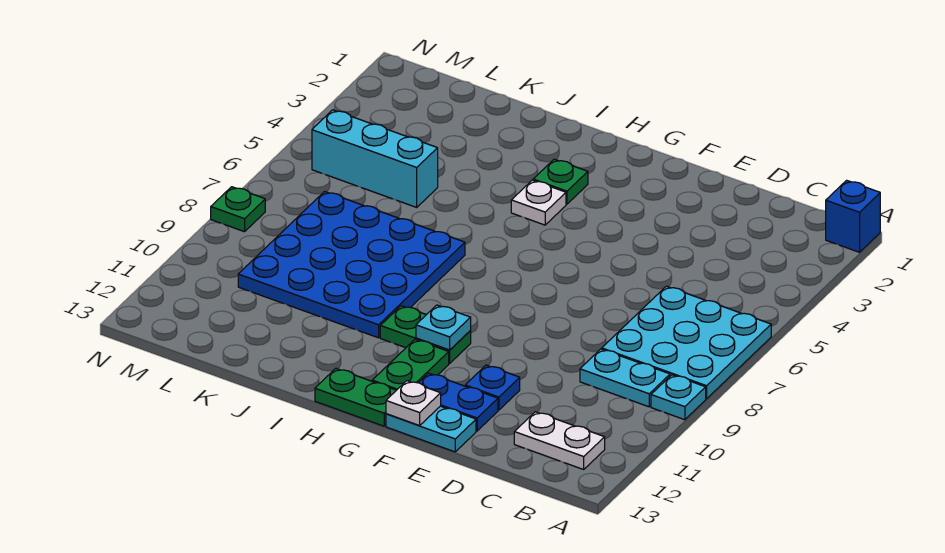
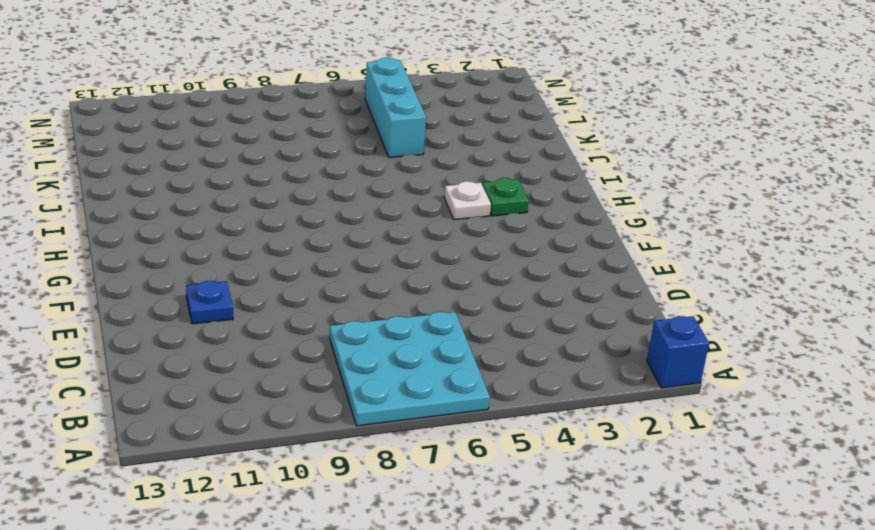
none -> cyan plate A9 level 1
none -> cyan plate B9:C9 level 1
none -> white plate B12:C12 level 1

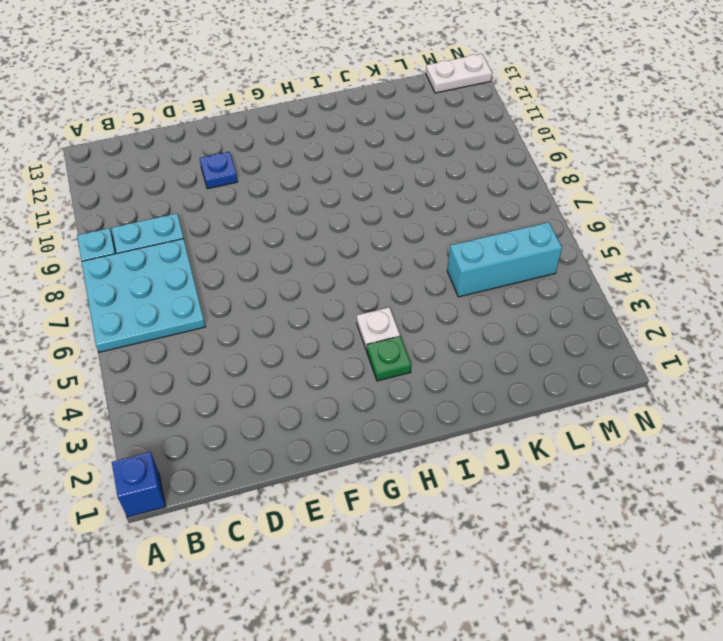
white plate M13:N13 level 1 -> white plate B12:C12 level 1
none -> blue plate E12:F12 level 1
none -> cyan plate E13:F13 level 1
none -> green plate G10:H10 level 1

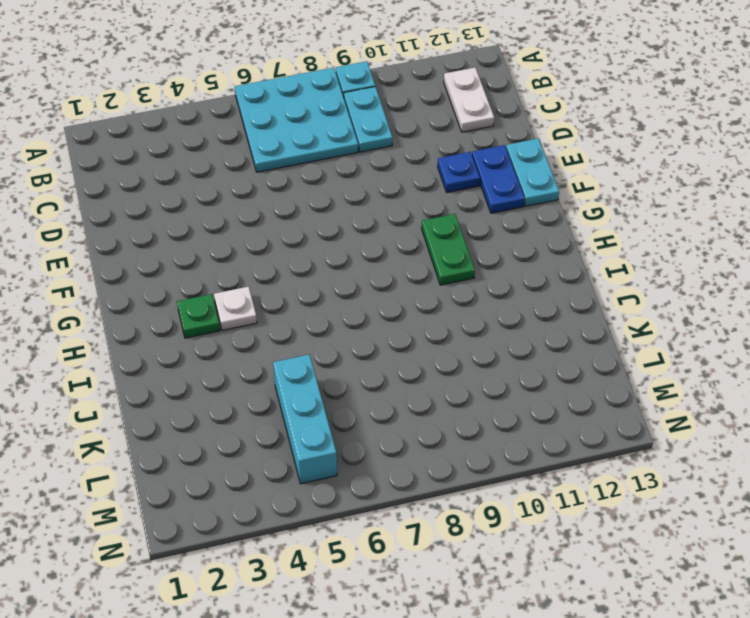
none -> blue brick A1 level 1
none -> green plate G11:G12 level 1
none -> green plate G13:H13 level 1

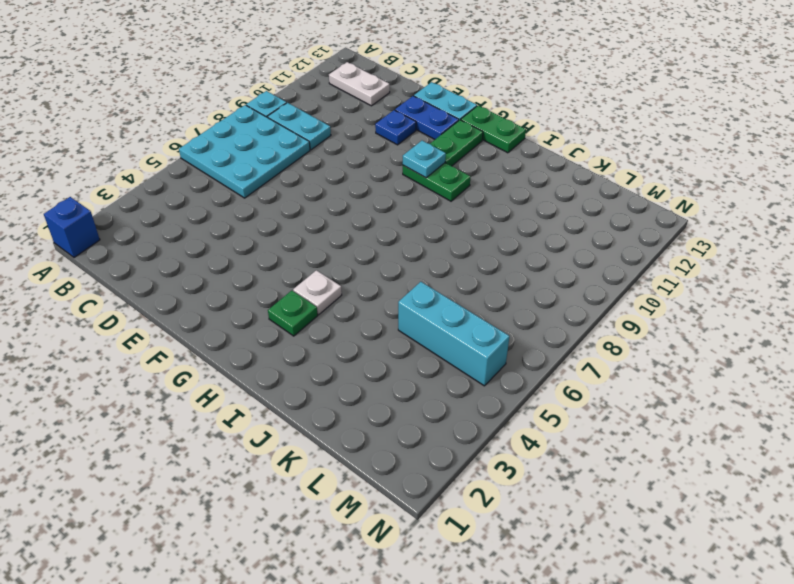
none -> blue plate I7:L10 level 1
none -> green plate N8 level 1
none -> white plate F13 level 2

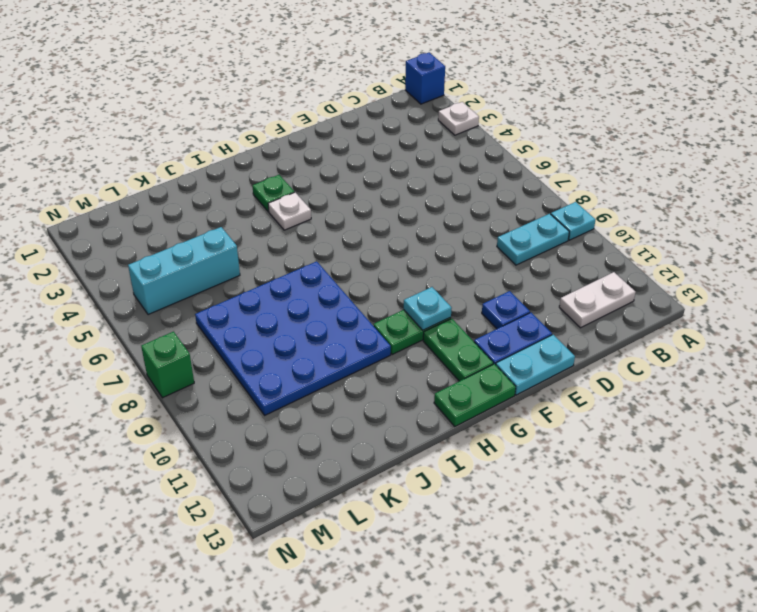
white plate A3 level 1 -> white plate F13 level 2
green brick N8 level 1 -> green plate N8 level 1
none -> cyan plate A6:C8 level 1

